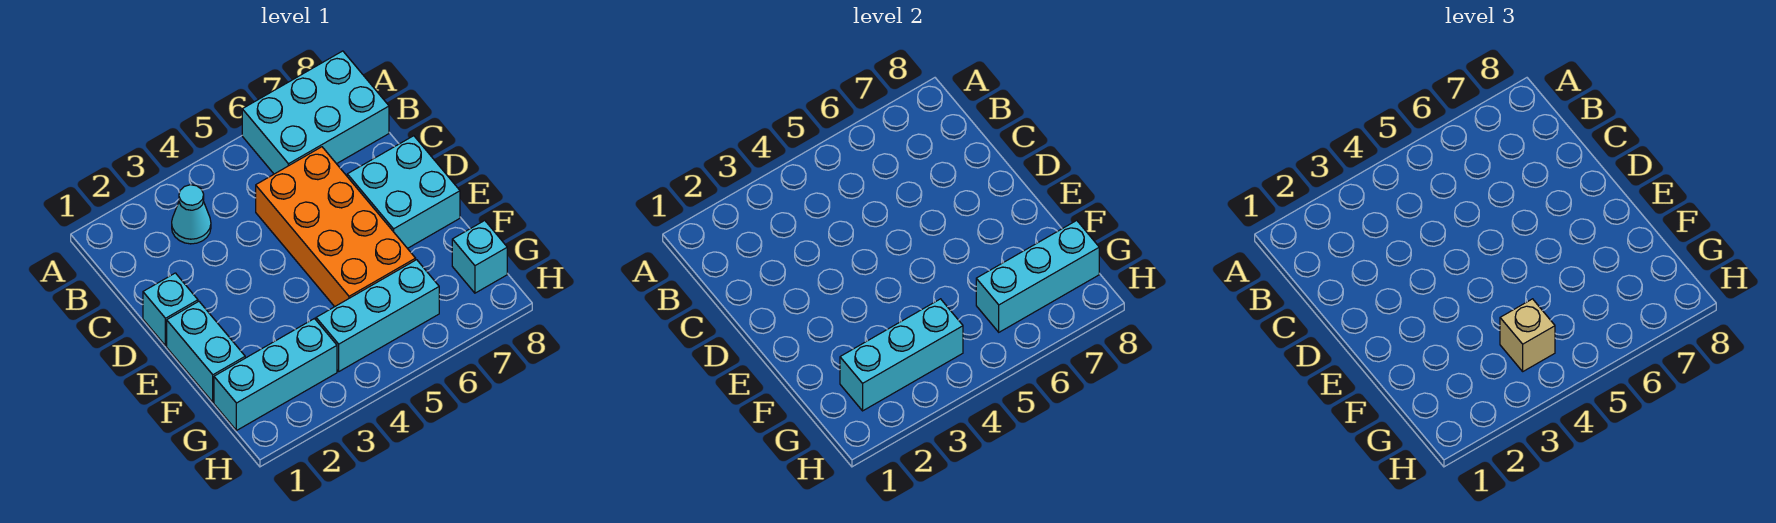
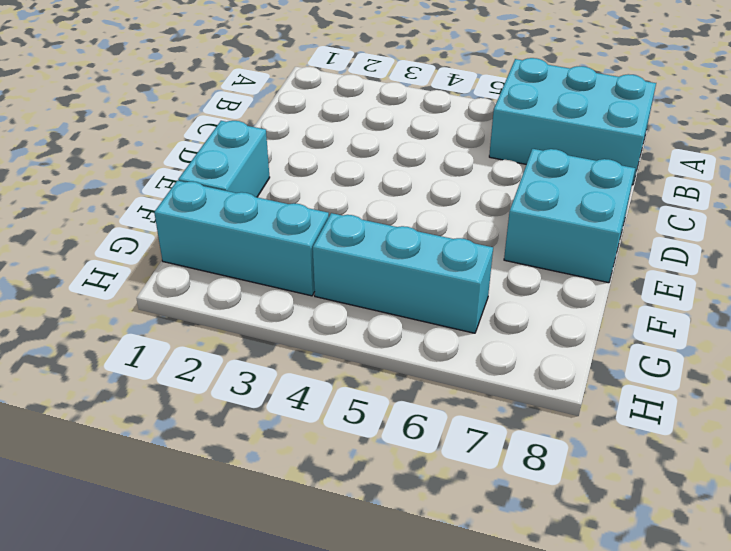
none -> cyan cone B3 level 1
none -> orange brick C5:F6 level 1
none -> cyan brick D1 level 1

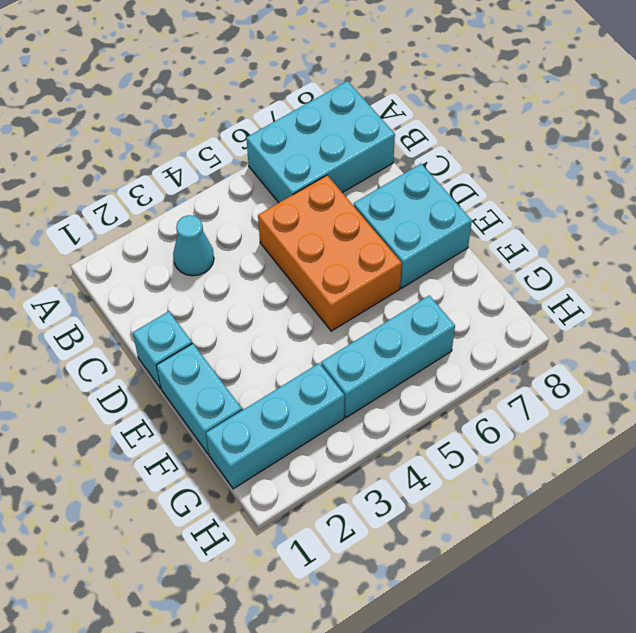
orange brick C5:E6 level 1 -> orange brick C5:F6 level 1
none -> cyan brick G8 level 1
none -> cyan brick G2:G4 level 2
none -> cyan brick G6:G8 level 2

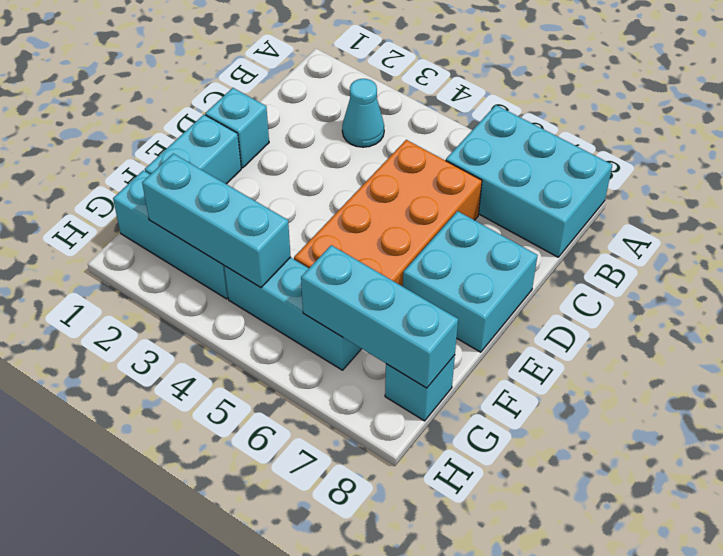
none -> tan brick G4 level 3

